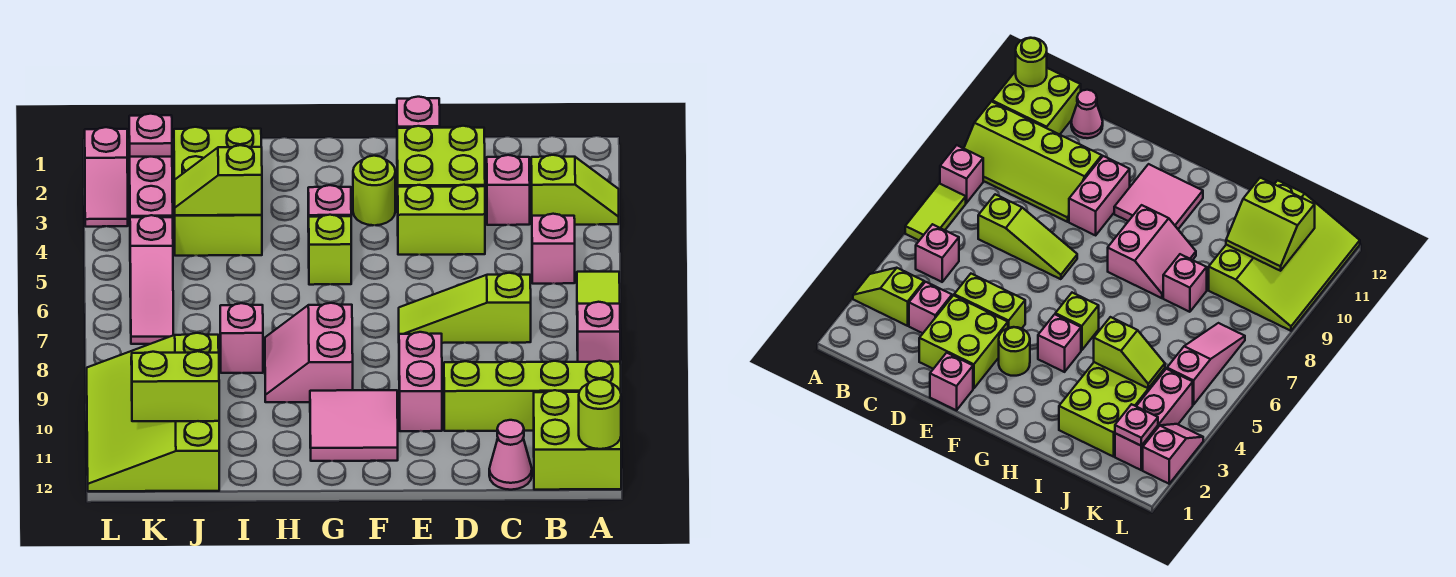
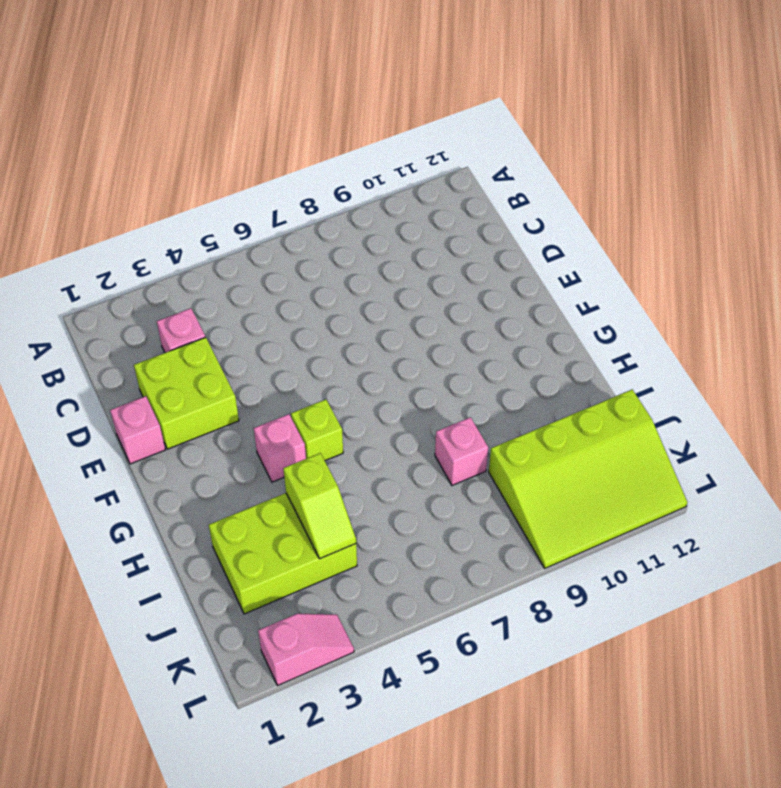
none -> lime slope A3:B3 level 1 top B
none -> lime tile A6:A7 level 1
none -> pink brick A8 level 1

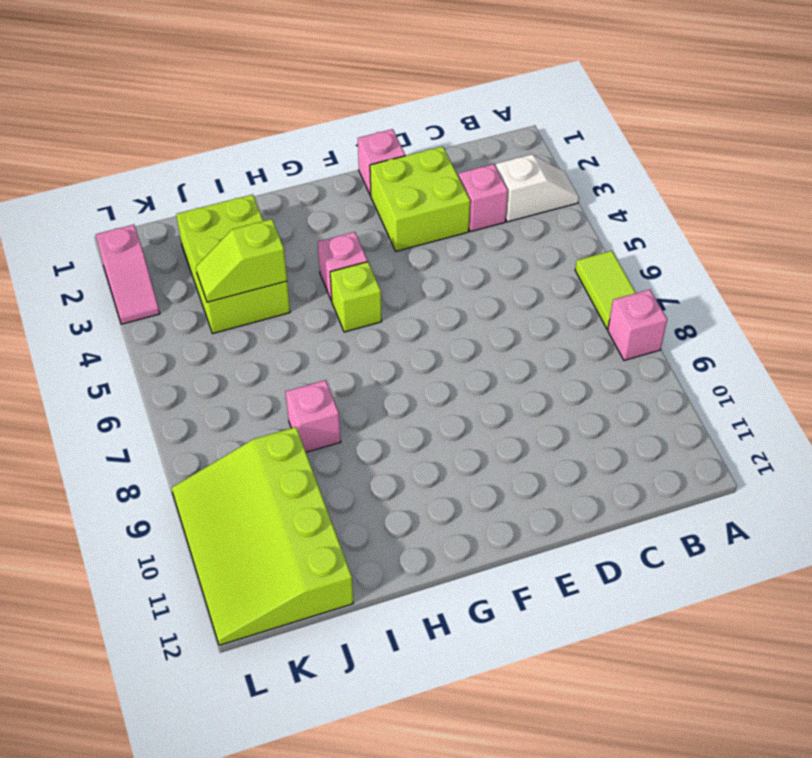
white slope A3:B3 level 1 top B -> lime slope A3:B3 level 1 top B
none -> lime slope A9:D10 level 1 top 10
none -> lime brick A11:B12 level 1
none -> pink brick B5 level 1

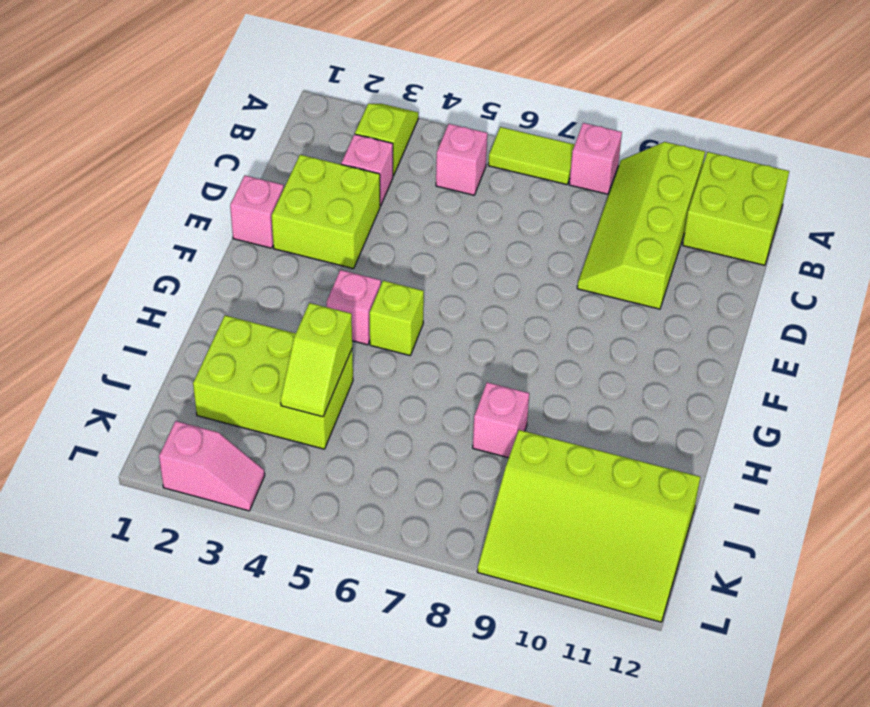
none -> lime slope C7:E7 level 1 top C
none -> pink cone C12 level 1
none -> lime brick D4:E4 level 1

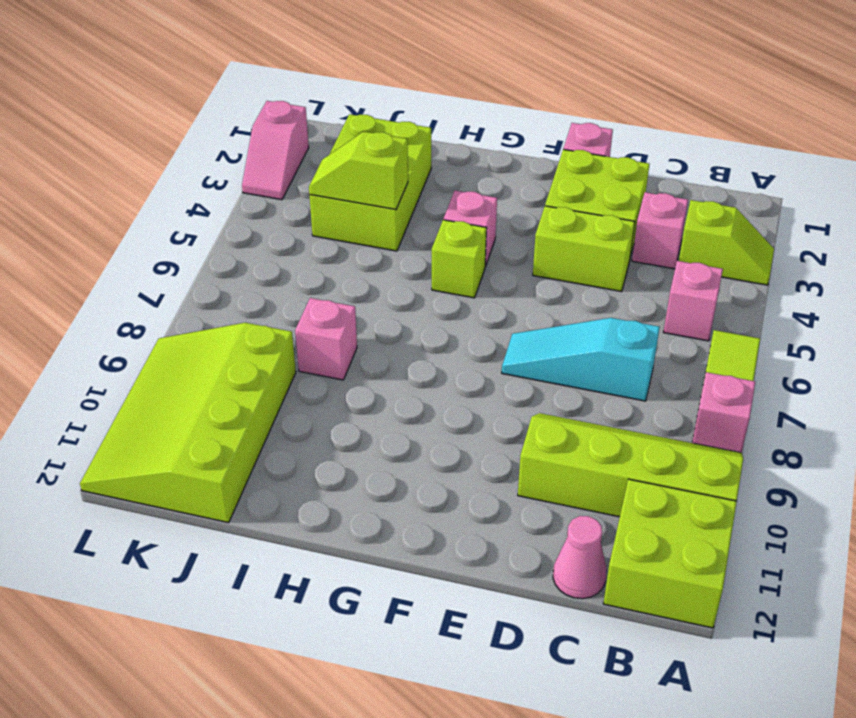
cyan slope C7:E7 level 1 top C -> lime slope C7:E7 level 1 top C
none -> pink brick E9:E10 level 1
none -> lime round brick F3 level 1
none -> pink tile F10:G11 level 1

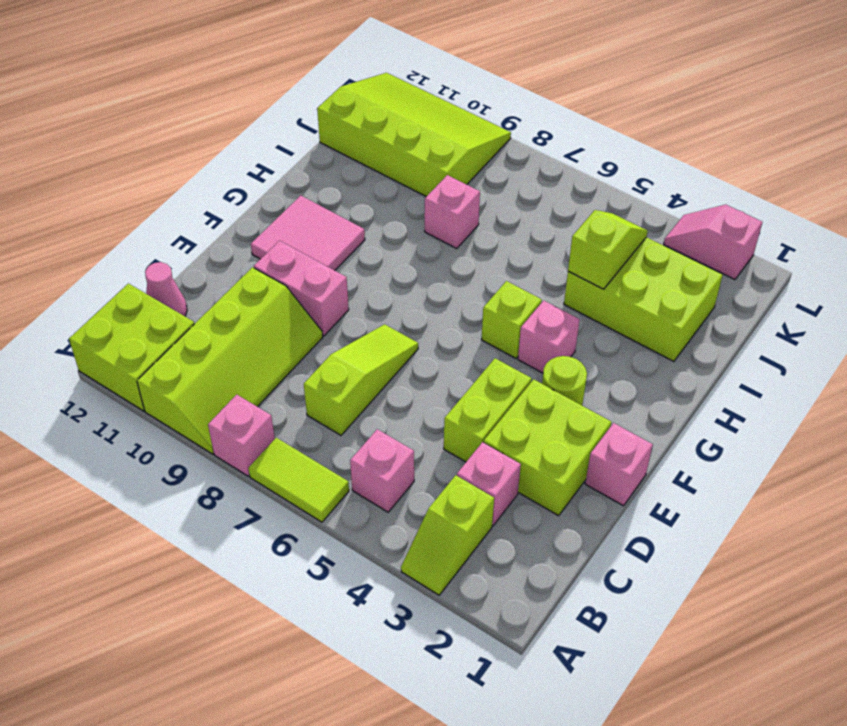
none -> pink slope G8:H9 level 1 top G
none -> pink brick K2:K4 level 1
none -> pink slope K5:K7 level 1 top 5

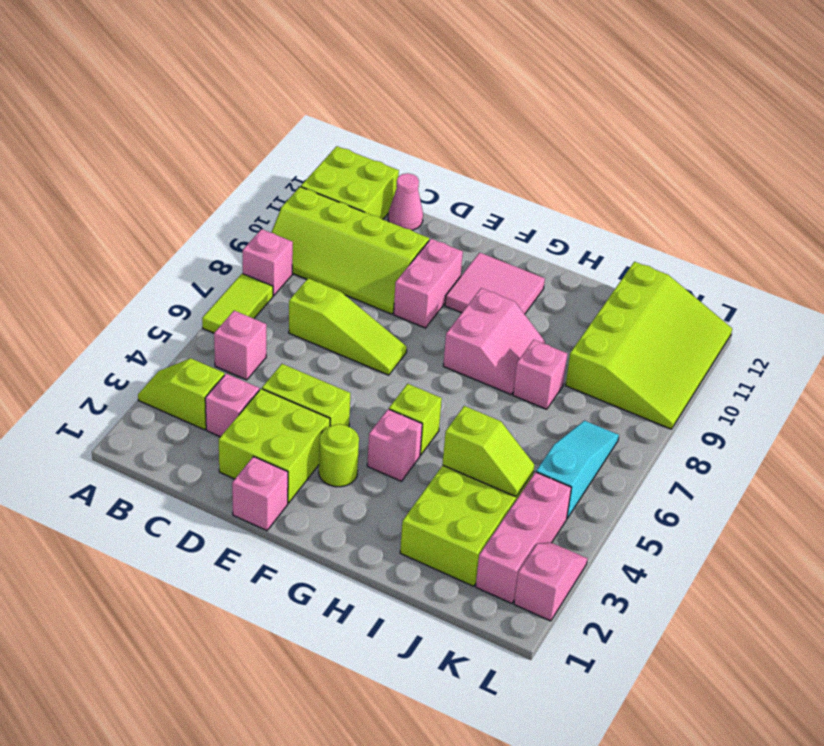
cyan slope K5:K7 level 1 top 5 -> pink slope K5:K7 level 1 top 5
none -> lime round brick A12 level 2
none -> lime slope J10:K11 level 2 top 11
none -> pink plate K2 level 2

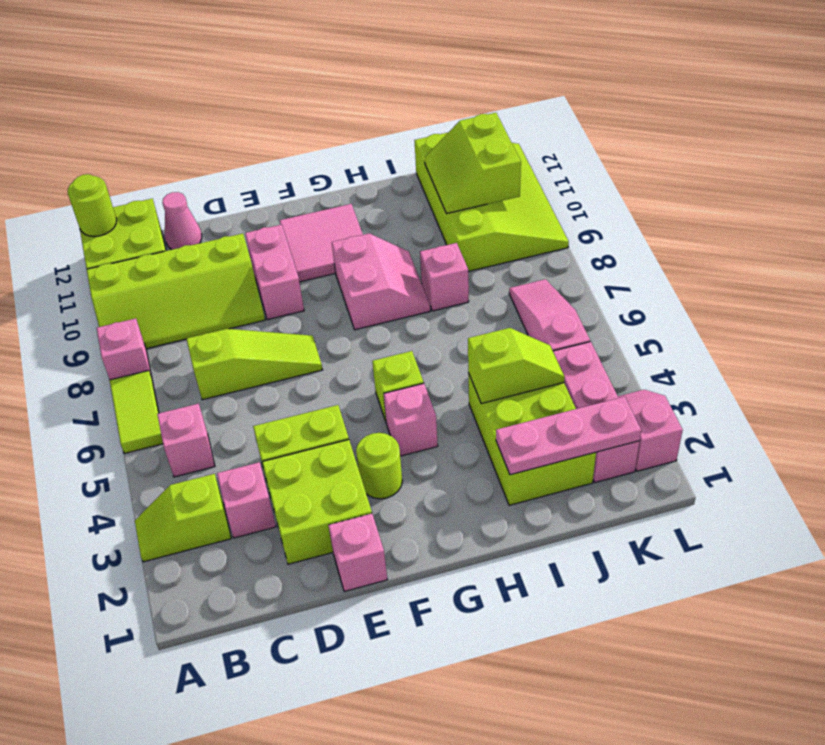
pink plate I2:K2 level 2 -> pink plate K2 level 2
lime slope J10:K11 level 2 top K -> lime slope J10:K11 level 2 top 11

